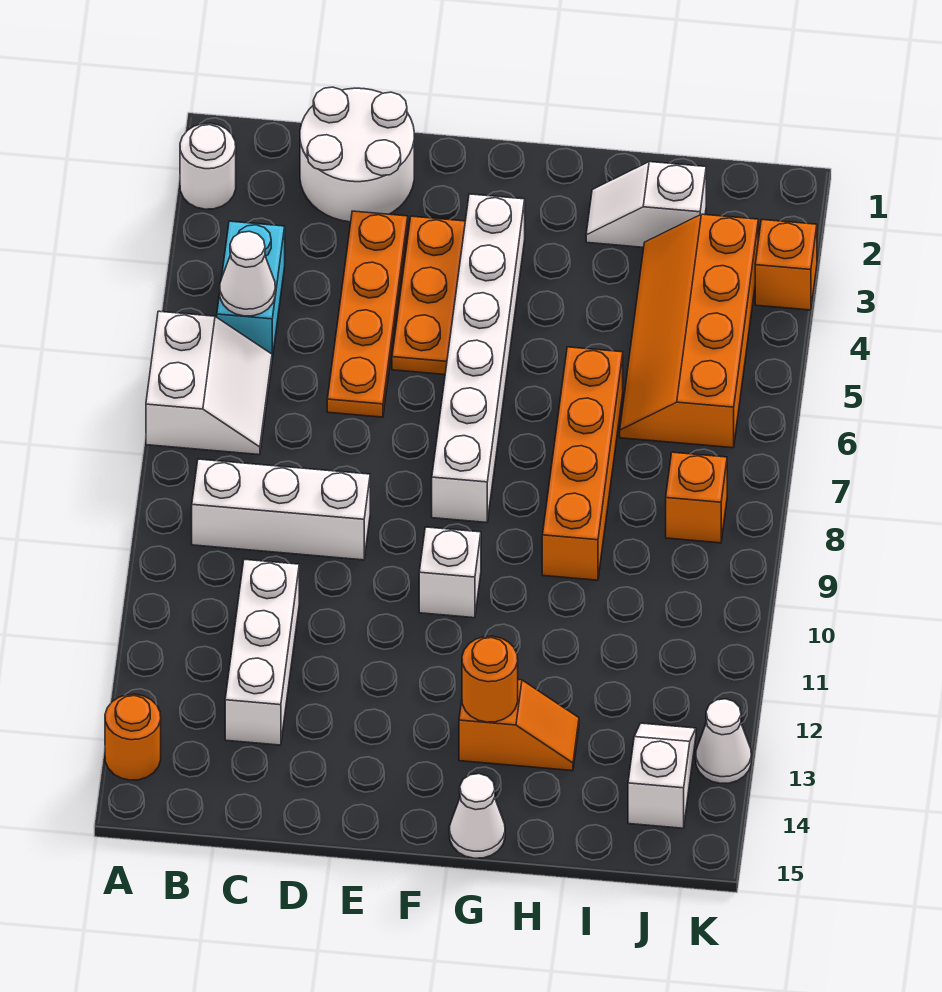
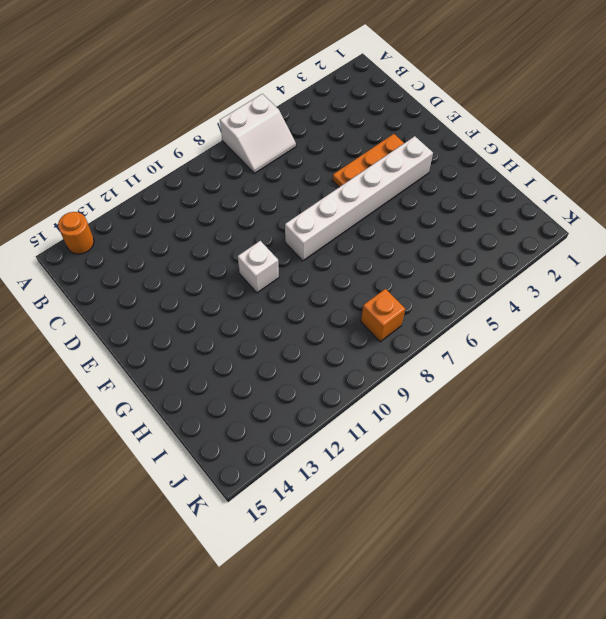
none -> white round brick A2 level 1
none -> cyan brick B4:B5 level 1
none -> white brick B9:D9 level 1

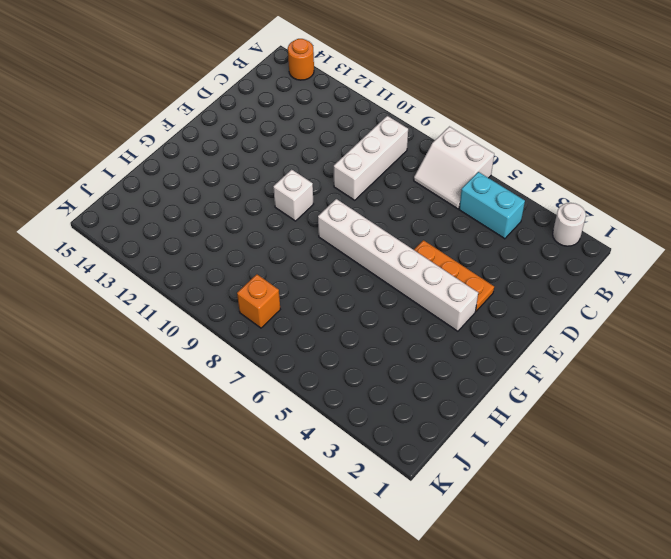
none -> white round brick C1:D2 level 1
none -> white brick C11:C13 level 1
none -> orange plate D3:D6 level 1

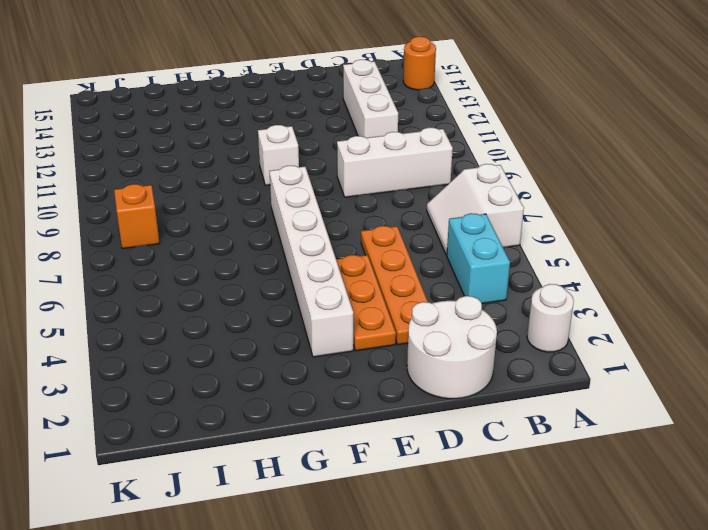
none -> orange slope G13:H13 level 1 top G
none -> white cone G15 level 1
none -> white slope H2:I2 level 1 top I

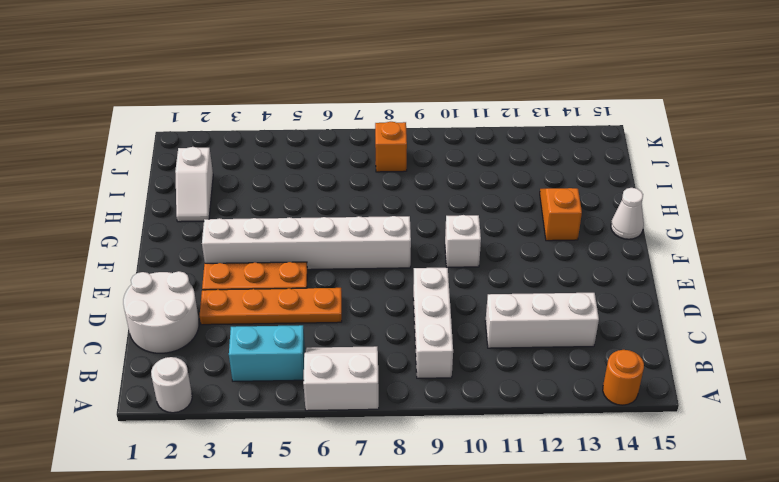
none -> orange brick H6:H9 level 1
none -> orange slope I3:J6 level 1 top J
none -> white slope J13:J14 level 1 top 14

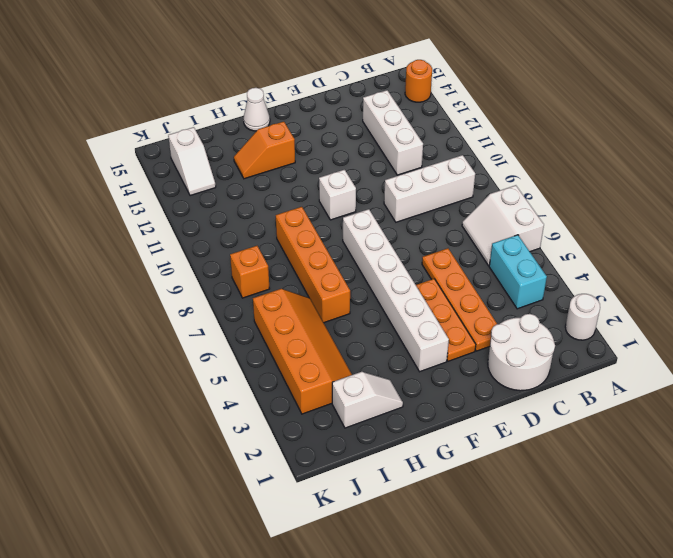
none -> orange brick K3 level 1
none -> white cone K13 level 1
none -> white cone B5 level 2

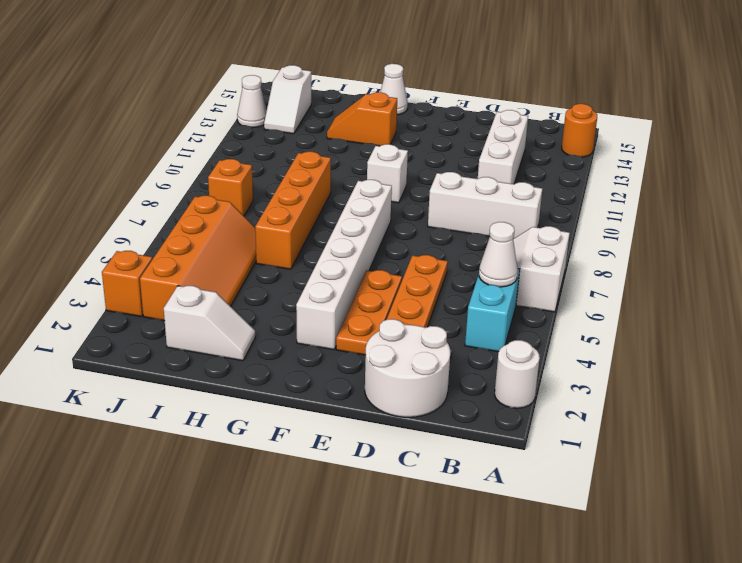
none -> orange round brick G13 level 2

